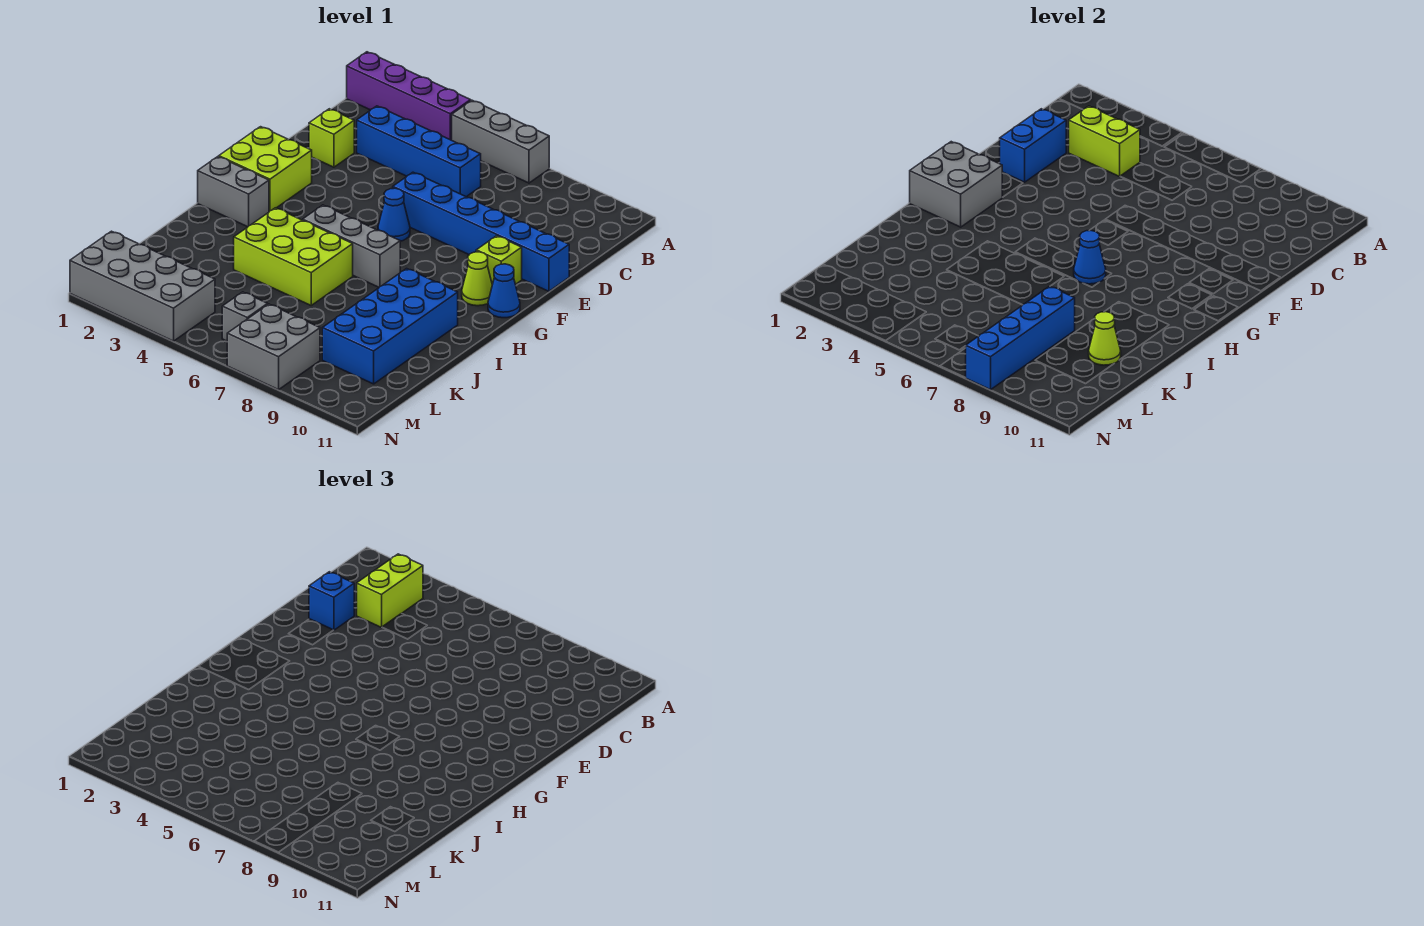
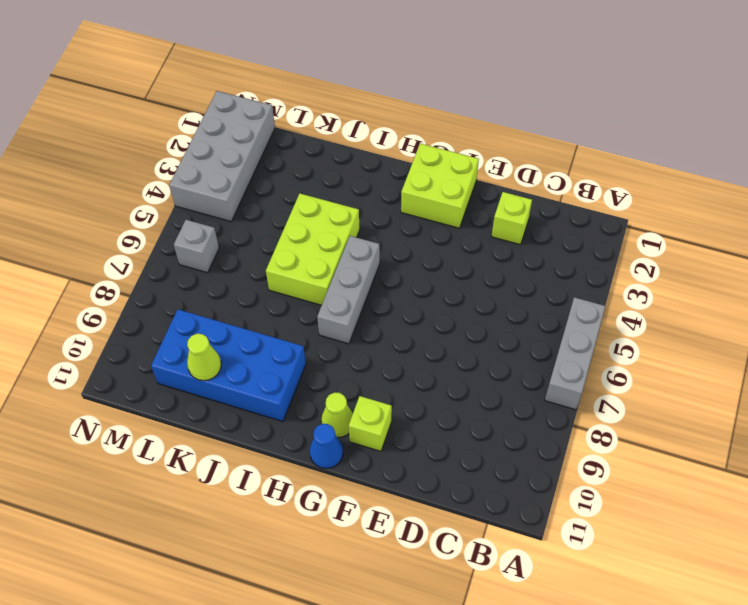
none -> purple brick A1:A4 level 1
none -> blue brick C3:C6 level 1
none -> blue brick E6:E11 level 1

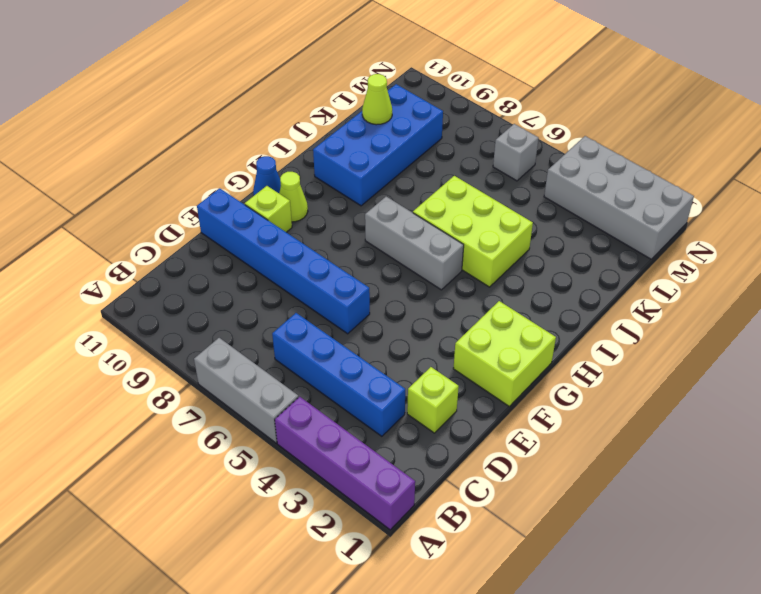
none -> blue cone F6 level 1
none -> grey brick H1:H2 level 1
none -> grey brick M7:N8 level 1

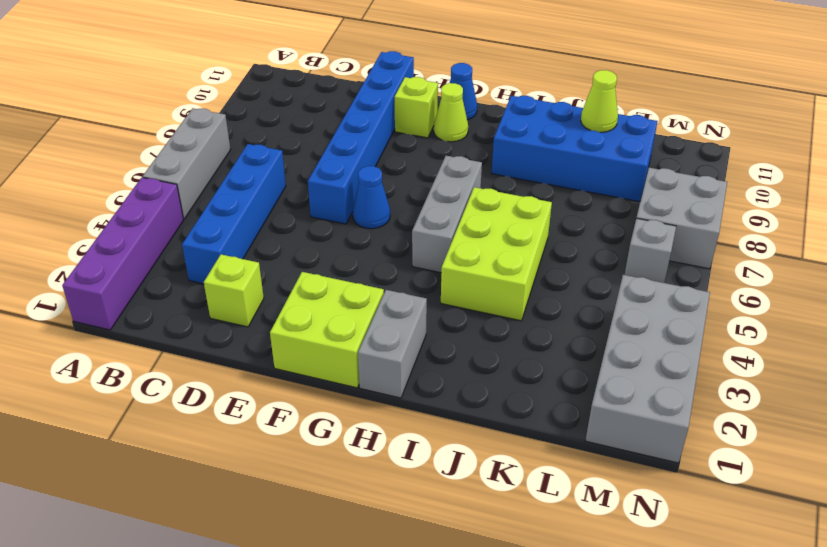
none -> lime brick C3:C4 level 2
none -> blue brick D2:E2 level 2
none -> grey brick G1:H2 level 2

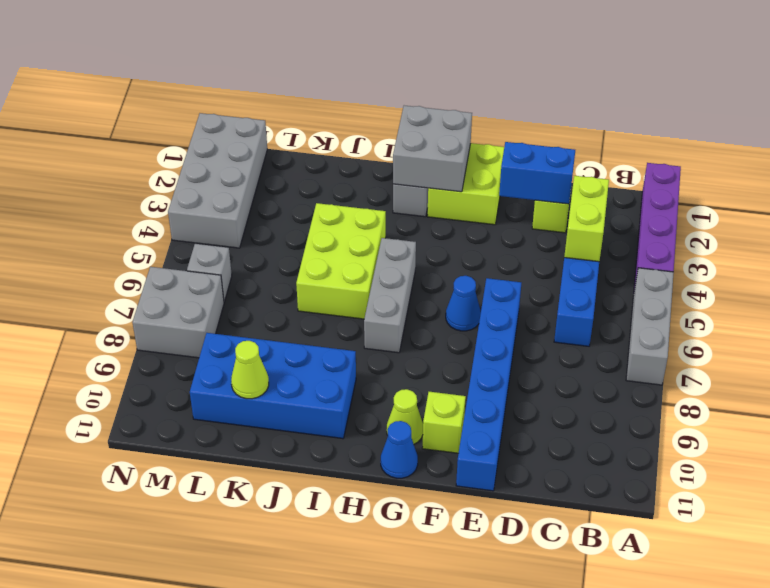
none -> blue cone H7 level 2
none -> blue brick K8:N8 level 2
none -> lime brick B3:C3 level 3

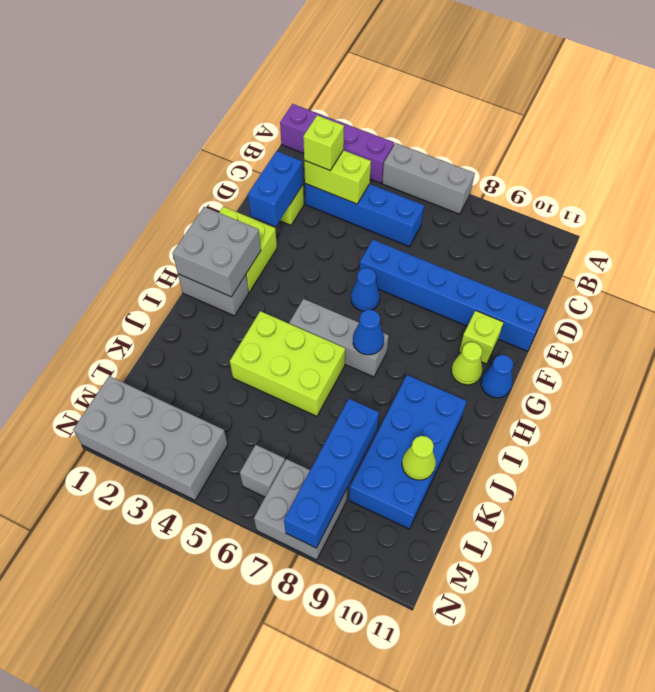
lime brick C3 level 3 -> lime brick B3:C3 level 3
none -> blue brick D2 level 3

